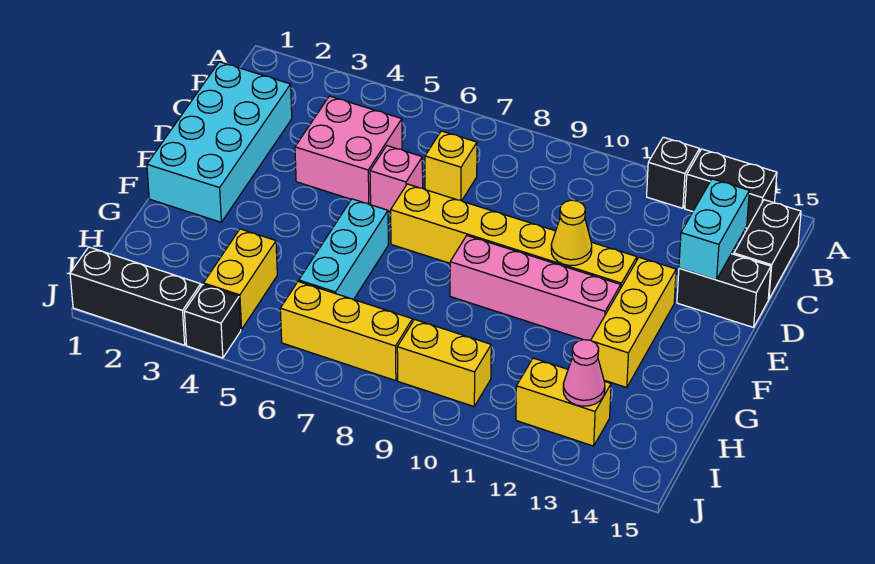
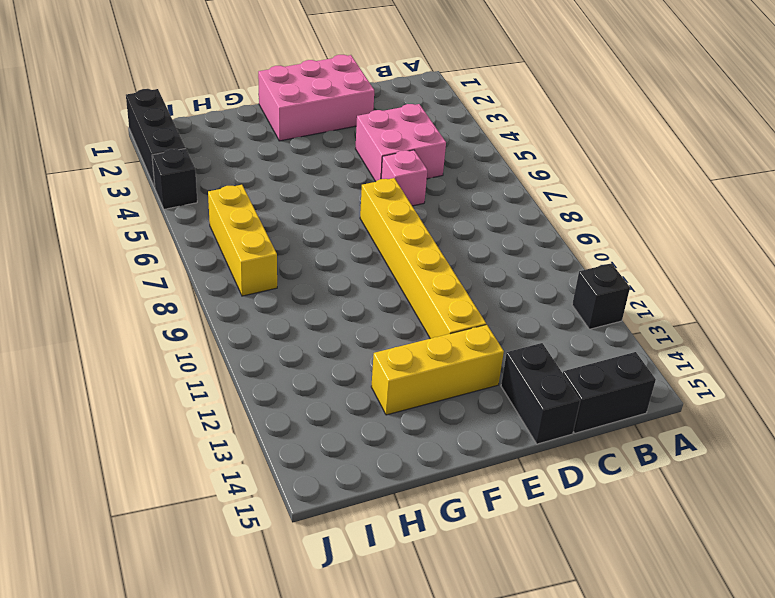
pink brick D1:F2 level 1 -> cyan brick C1:F2 level 1
none -> black brick A13:A14 level 1
none -> yellow brick C7 level 1
none -> cyan brick F6:H6 level 1

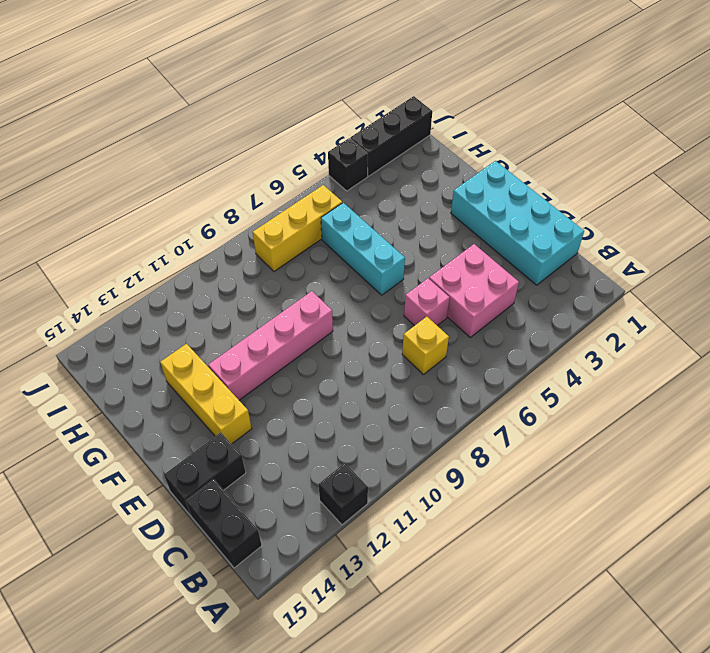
none -> black brick A13:A14 level 1
none -> yellow brick E7:E12 level 1
none -> yellow brick H4:I4 level 1

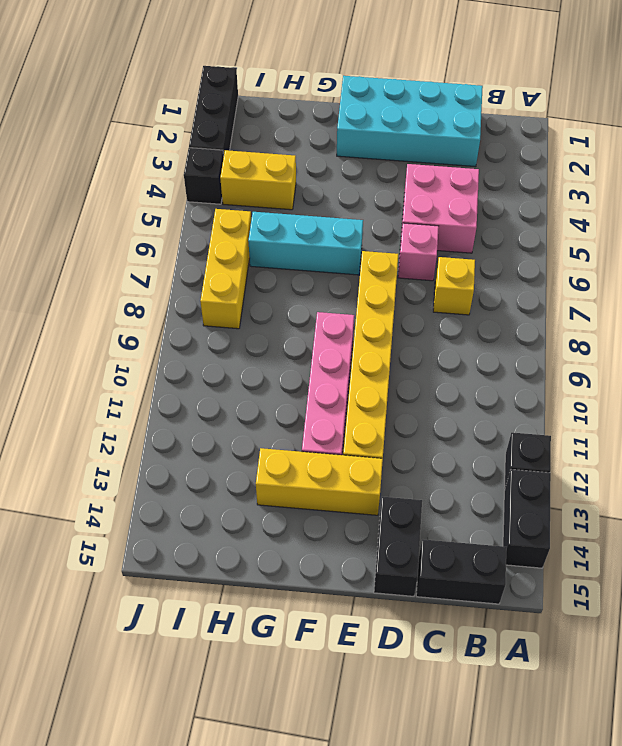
none -> yellow brick I9:I10 level 1
none -> yellow brick I12:I13 level 1
none -> cyan brick C14:D14 level 2

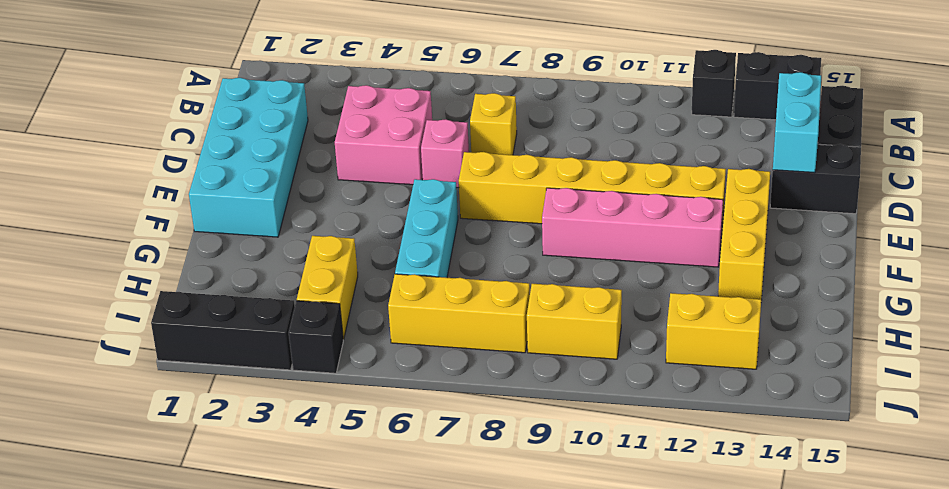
none -> yellow cone E11 level 2
none -> pink cone I13 level 2

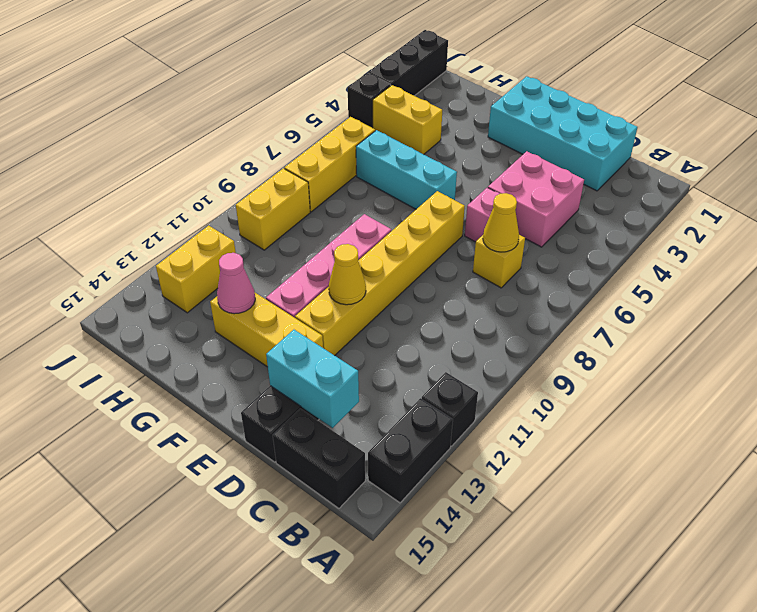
yellow cone C7 level 2 -> none
pink cone G13 level 2 -> pink cone I13 level 2

